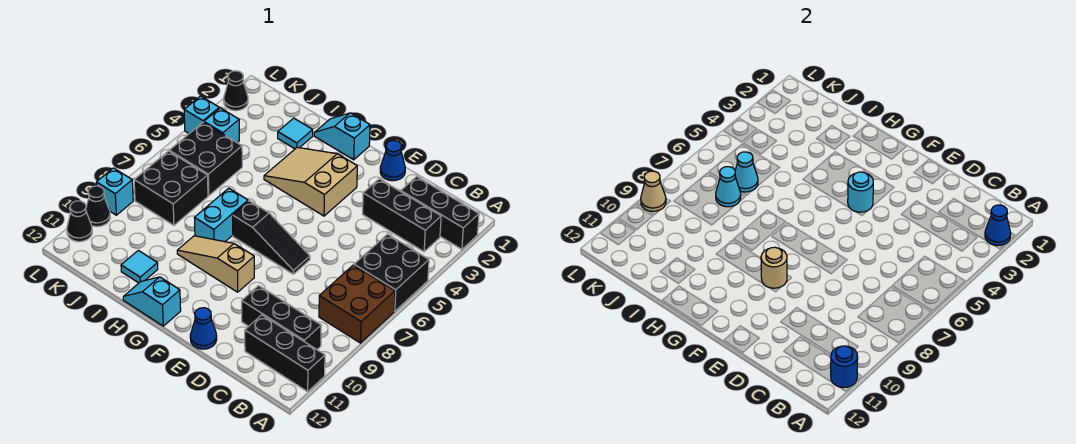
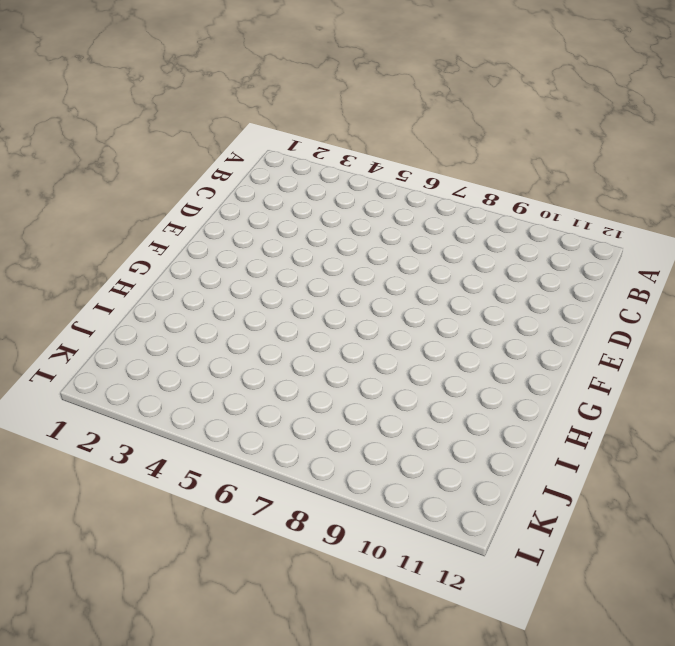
none -> black brick A2:C2 level 1
none -> black brick A5:B6 level 1
none -> brown brick A7:B8 level 1
none -> black brick A11:C11 level 1

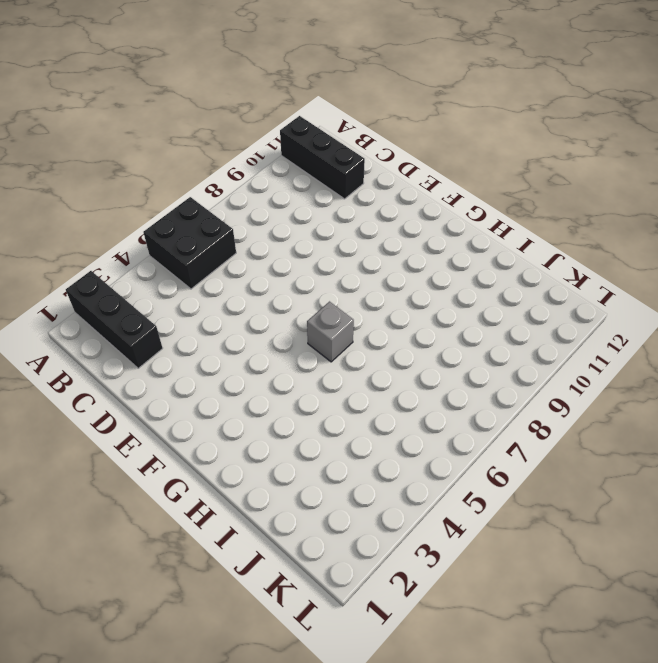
grey brick G6 level 1 -> none
none -> brown brick A7:B8 level 1
none -> black brick B3:D3 level 1
none -> black brick B10:D10 level 1
none -> blue cone E1 level 1

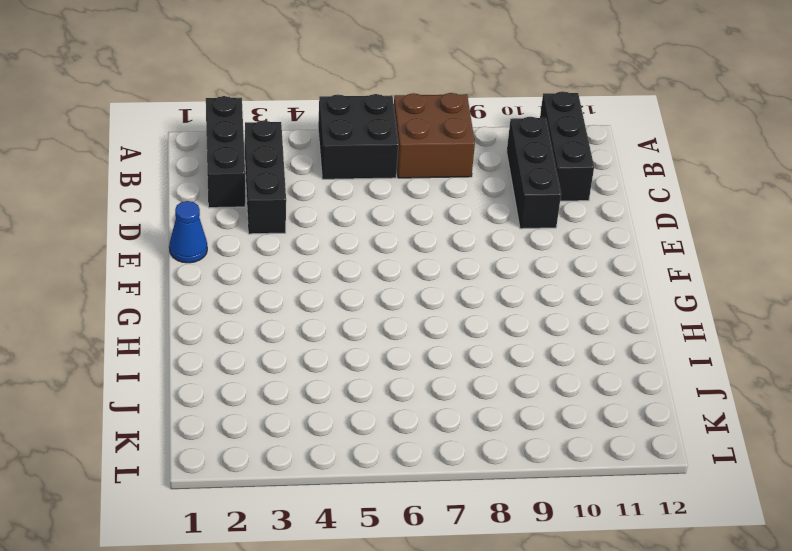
none -> black slope E7:G7 level 1 top G
none -> blue cone E12 level 1
none -> tan slope F3:H4 level 1 top F
none -> tan slope F9:H9 level 1 top F

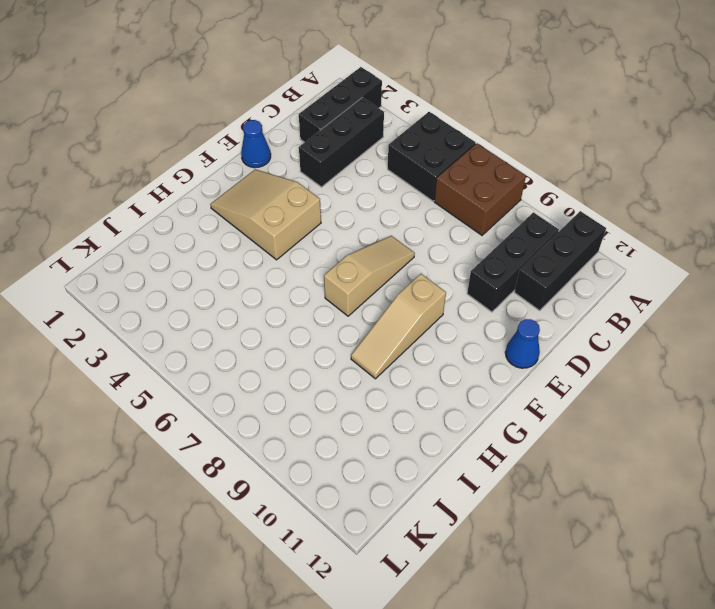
tan slope E7:G7 level 1 top G -> black slope E7:G7 level 1 top G
tan slope F2:G4 level 1 top 4 -> tan slope F3:H4 level 1 top F
none -> cyan slope G1:H1 level 1 top G
none -> cyan slope G12:H12 level 1 top G
none -> cyan brick H7:H8 level 1
none -> cyan tile I2 level 1

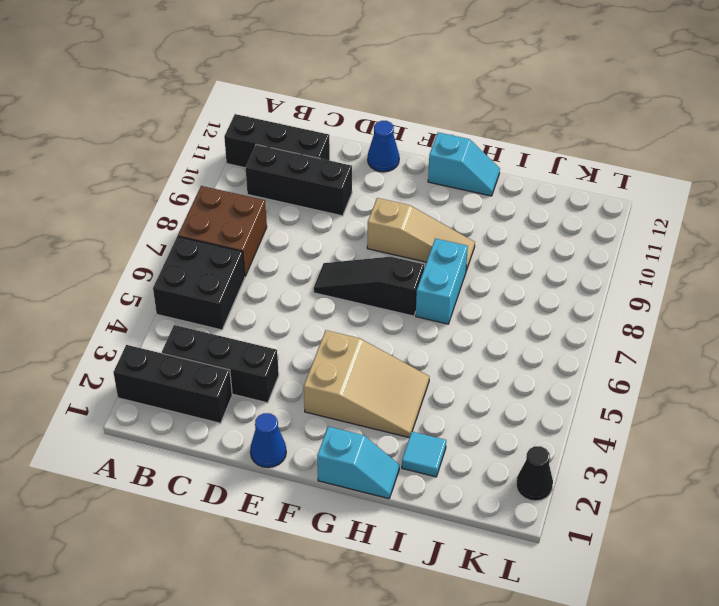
none -> cyan tile I11 level 1
none -> black brick J5:K6 level 1
none -> black brick J7:K8 level 1
none -> cyan brick K4 level 1

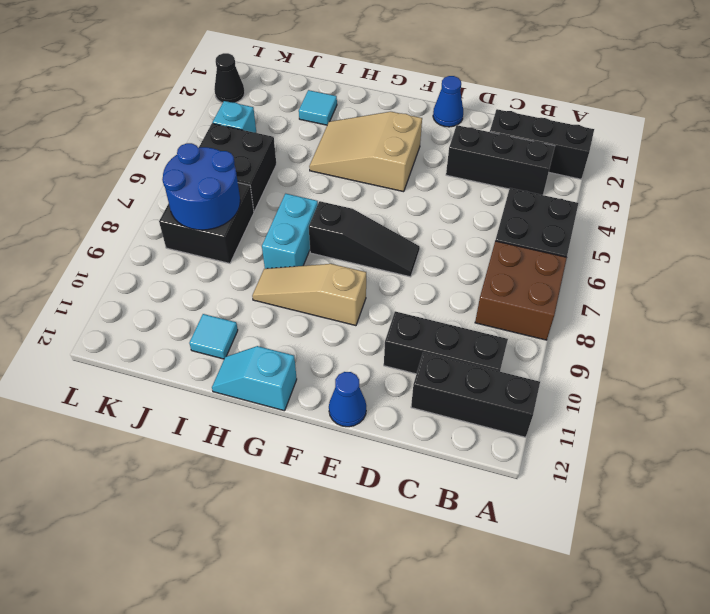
blue round brick J7:K8 level 2 -> cyan cone J7 level 2
none -> cyan slope G1:H1 level 1 top G
none -> cyan brick L4 level 1
none -> cyan brick L9 level 1
none -> black cone L10 level 1

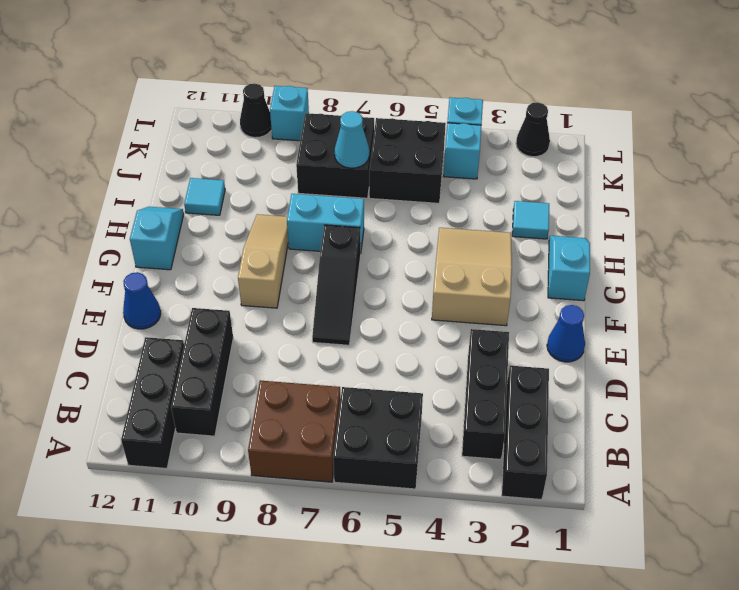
none -> black cone L11 level 1
none -> blue cone A2 level 2
none -> blue round brick A11 level 2
none -> cyan round brick F4 level 2

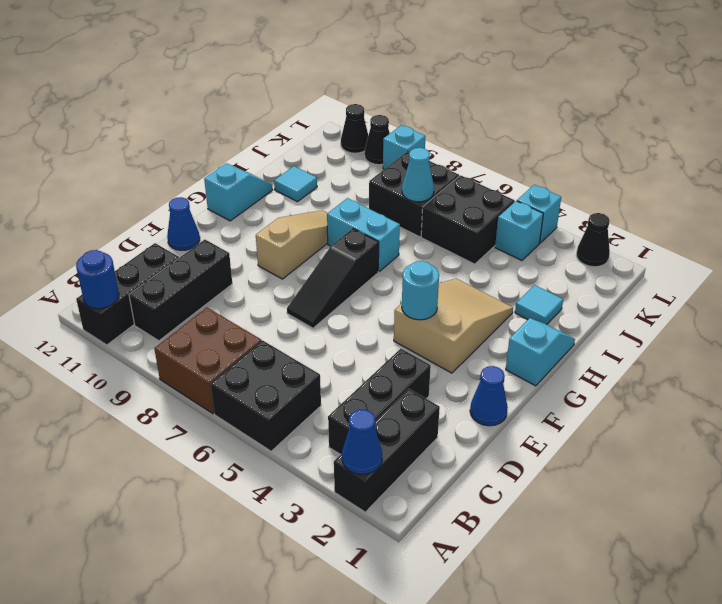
none -> tan round brick F9 level 2
none -> cyan cone J6 level 2
none -> tan cone L9 level 2

